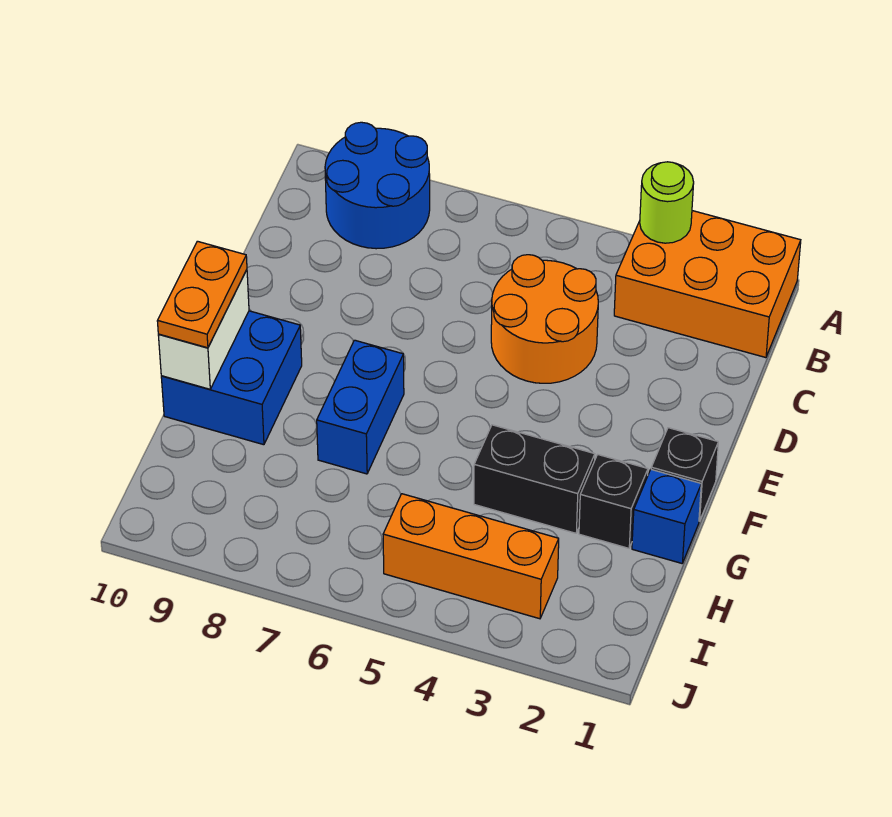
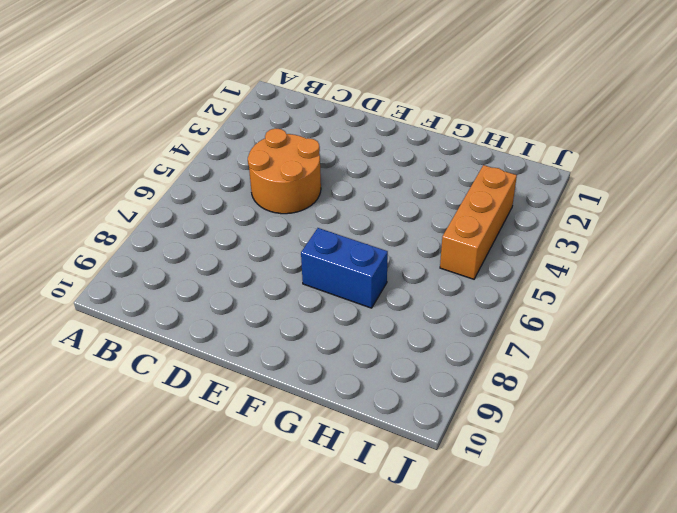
none -> orange brick A1:B3 level 1
none -> blue round brick A8:B9 level 1
none -> black brick F1 level 1

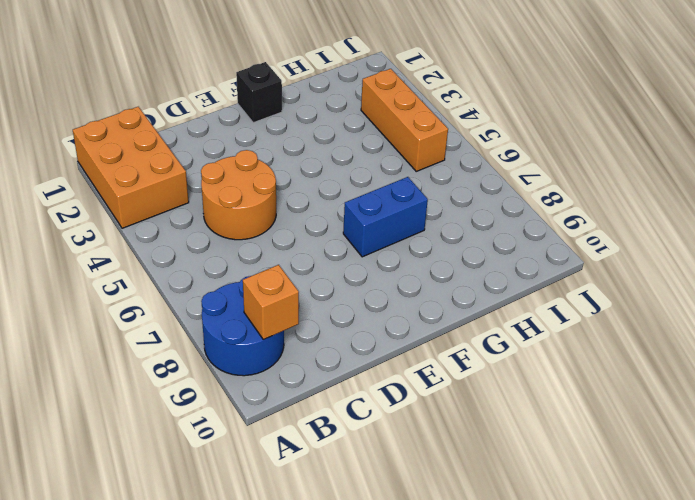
orange brick B9 level 2 -> none
none -> blue brick F9:G10 level 1
none -> blue brick G1 level 1
none -> black brick G2 level 1

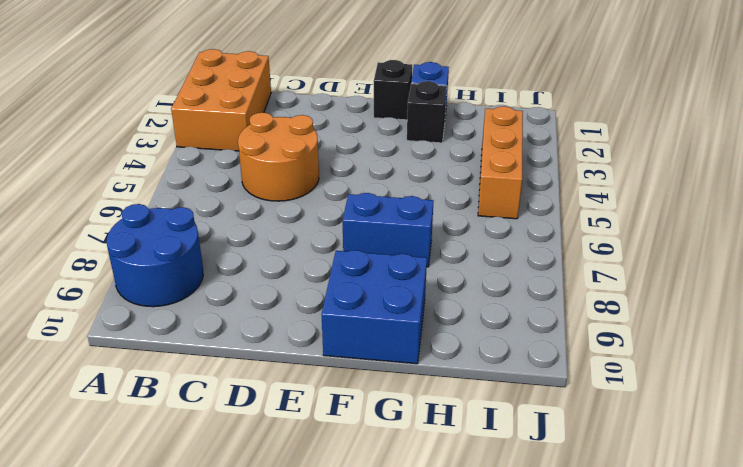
none -> black brick G3:G4 level 1
none -> lime round brick A3 level 2
none -> white brick F10:G10 level 2

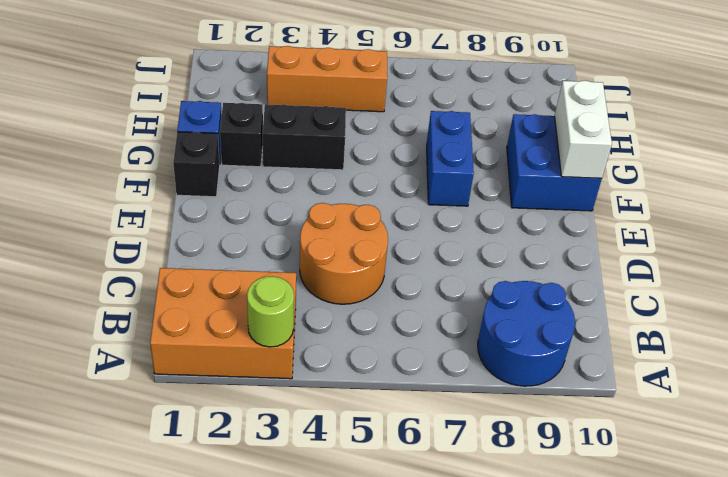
none -> orange plate F10:G10 level 3

